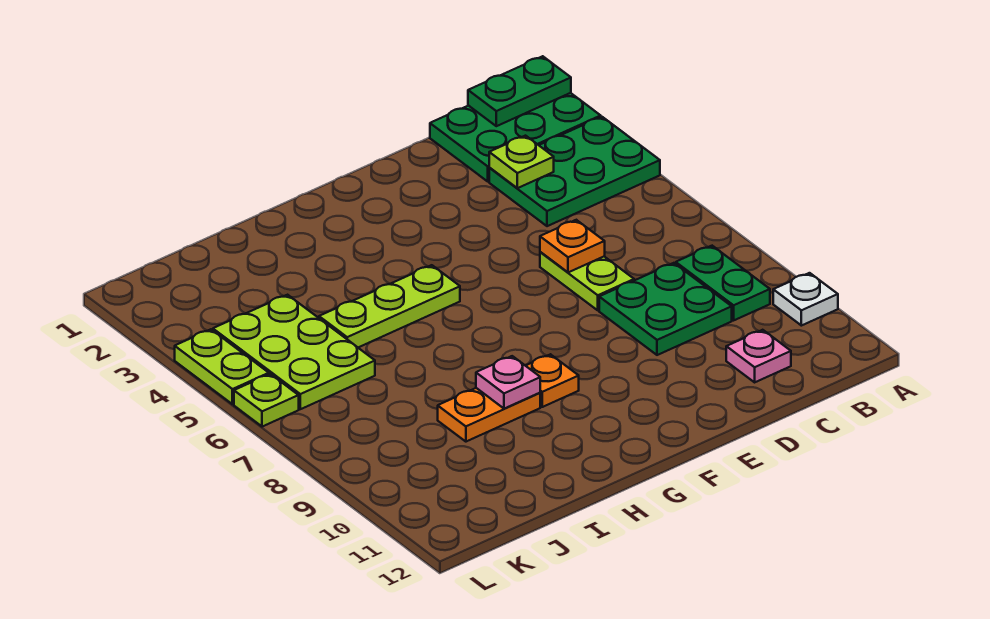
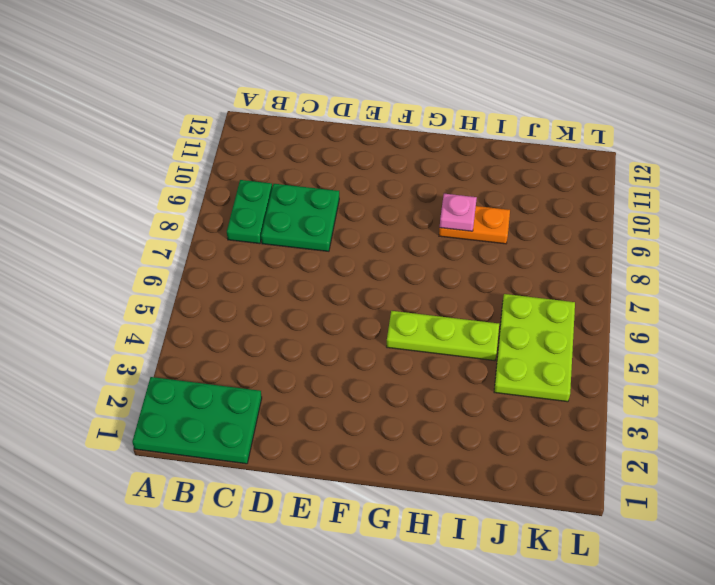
none -> green plate A3:C4 level 1
none -> white plate A10 level 1
none -> pink plate C11 level 1

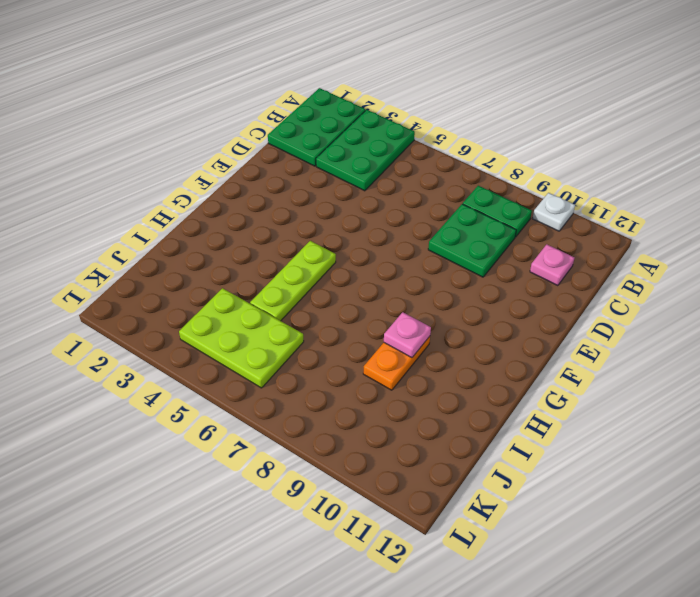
none -> lime plate D6:D7 level 1
none -> orange plate G9 level 1
none -> lime plate L4:L5 level 1

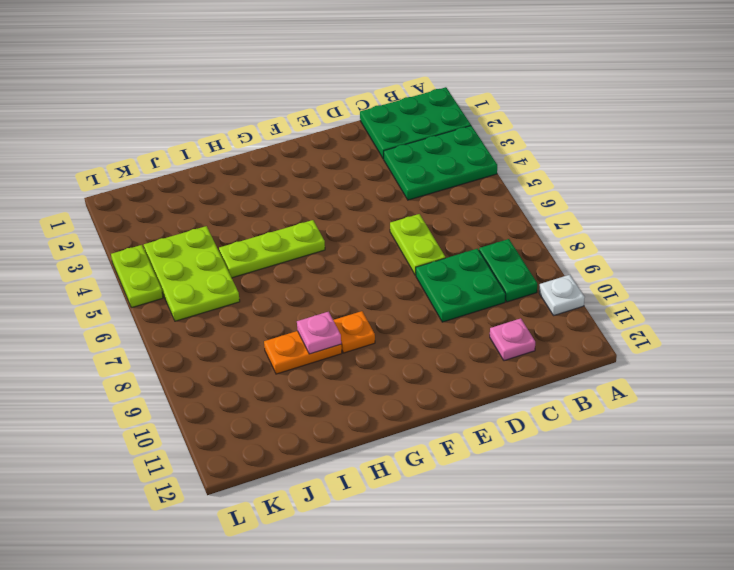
none -> lime plate L6 level 1
none -> green plate A1:B1 level 2
none -> lime plate C3 level 2

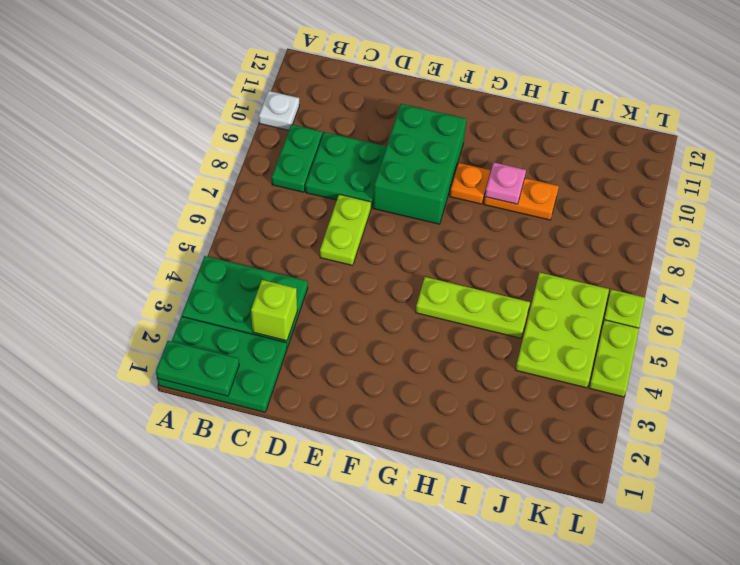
lime brick C3 level 2 -> lime plate C3 level 2
green brick E8:F10 level 1 -> none
none -> pink plate C11 level 1
none -> orange plate D6 level 2

